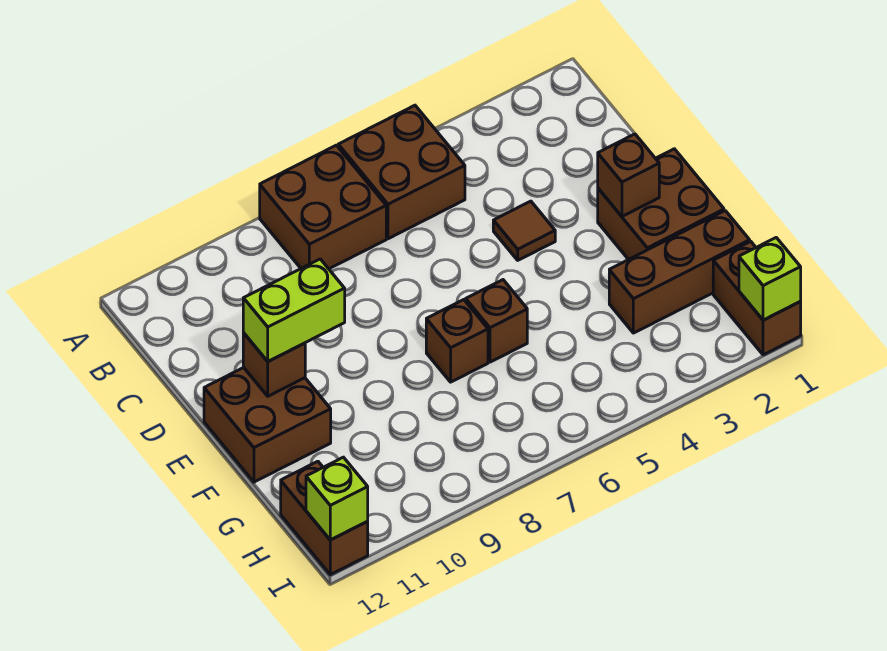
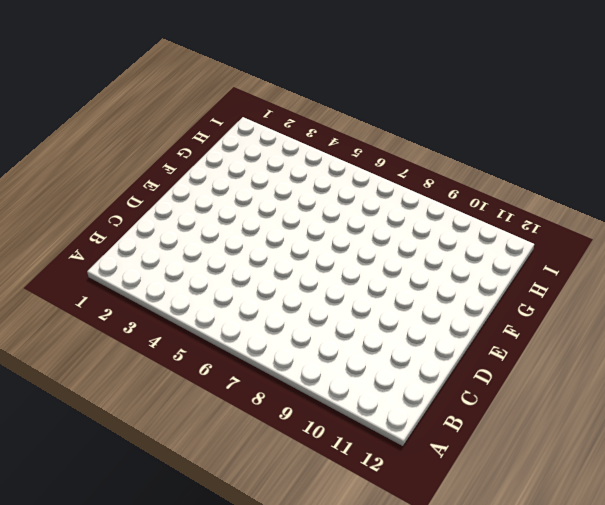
none -> brown brick A5:B6 level 1
none -> brown brick A7:B8 level 1
none -> brown tile D4 level 1

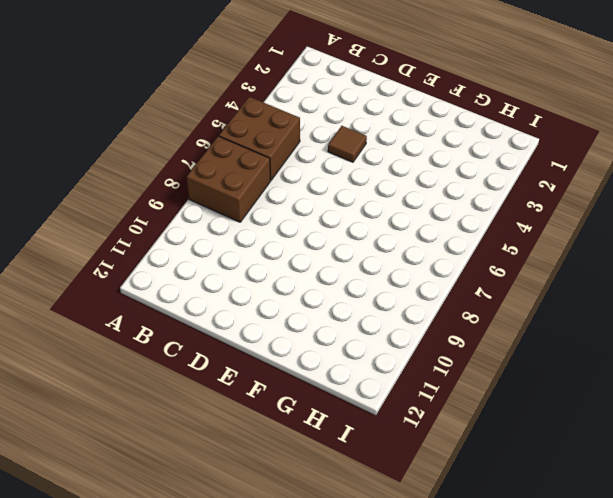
none -> brown brick E1:F2 level 1
none -> brown brick E11:F12 level 1
none -> brown brick F6 level 1

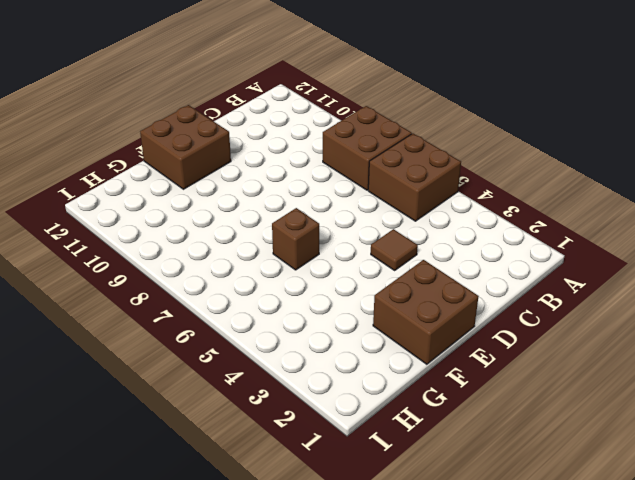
none -> brown brick F7 level 1
none -> brown brick G1:G3 level 1
none -> brown brick H1:I1 level 1

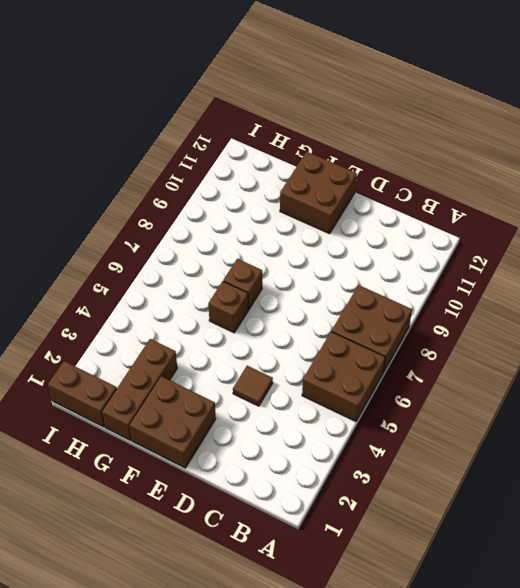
none -> brown brick H12:I12 level 1
none -> brown brick E2 level 2
none -> brown brick E11 level 2

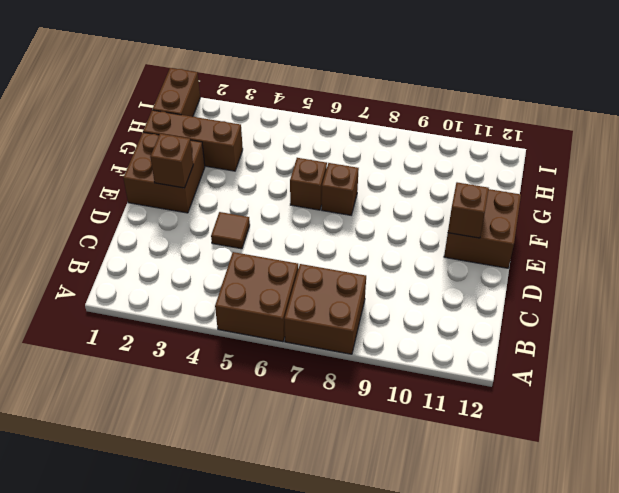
none -> brown brick H12:I12 level 1
none -> lime brick I1 level 2
none -> lime brick I12 level 2

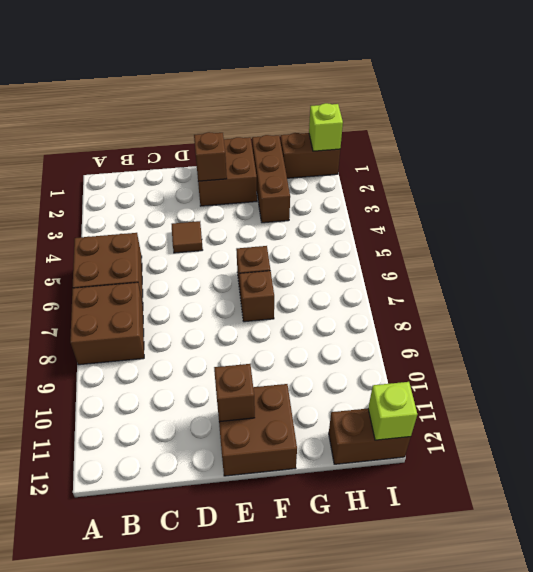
none -> lime brick E10:E11 level 3

